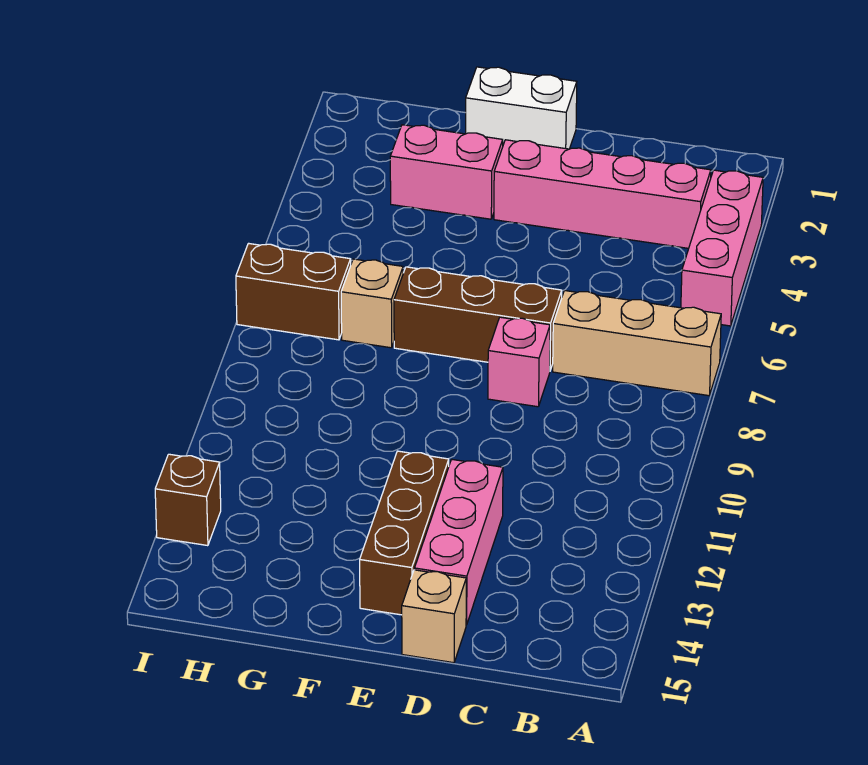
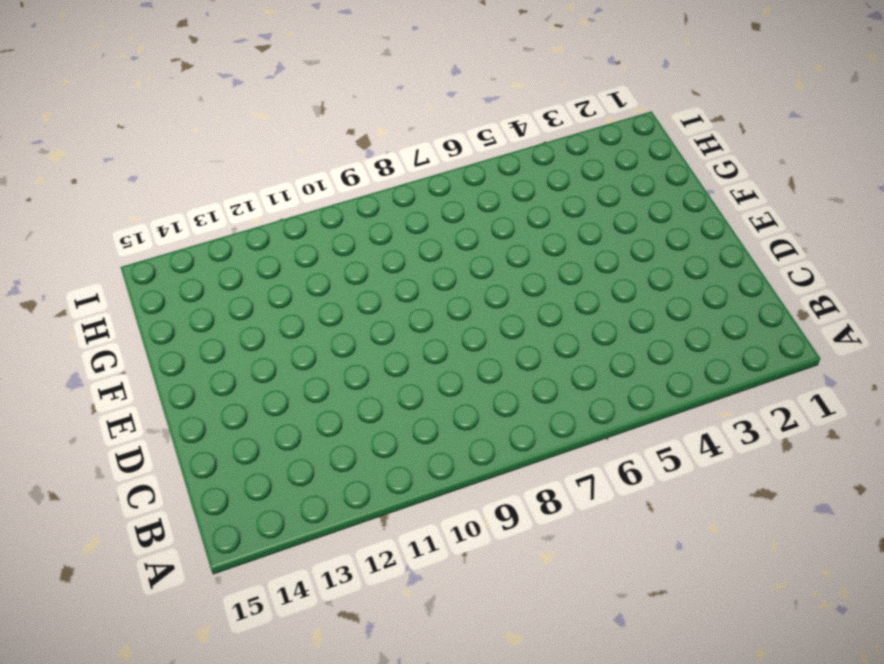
none -> pink brick A3:A5 level 1
none -> tan brick A7:C7 level 1
none -> pink brick B3:E3 level 1

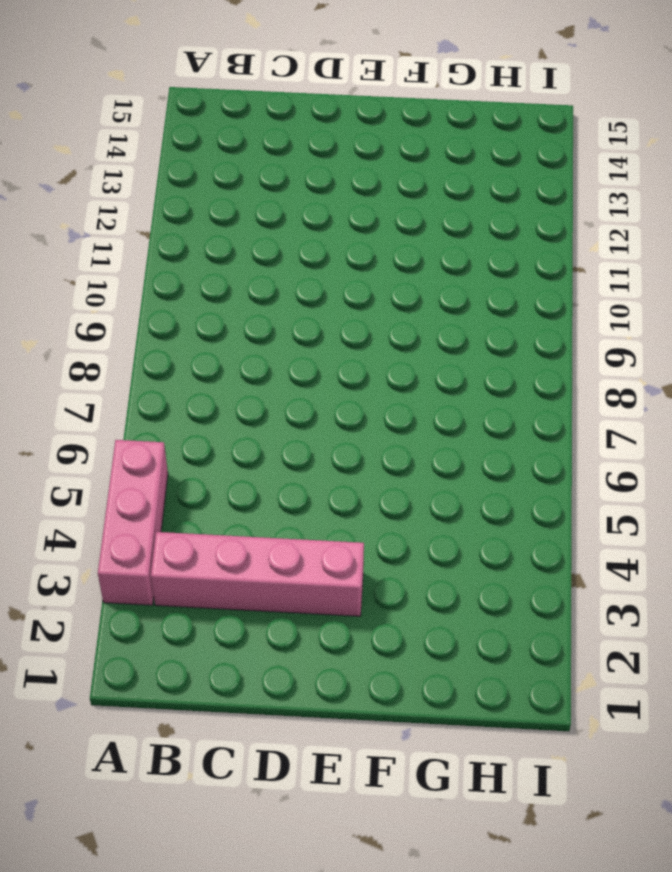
none -> tan brick A7:C7 level 1
none -> brown brick D7:F7 level 1
none -> pink brick D8 level 1

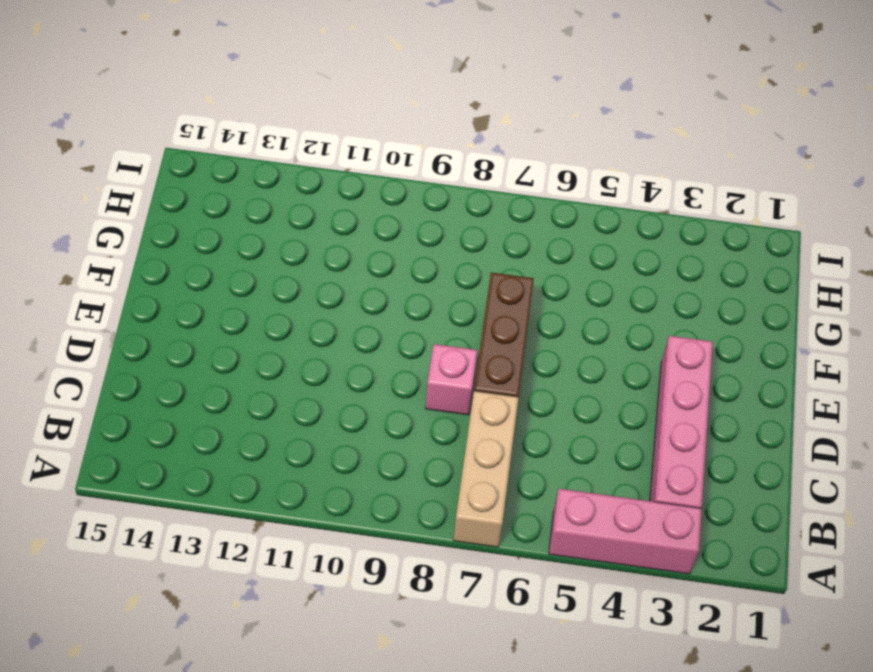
none -> pink brick D12:D14 level 1
none -> tan brick D15 level 1
none -> white brick E1:F1 level 1

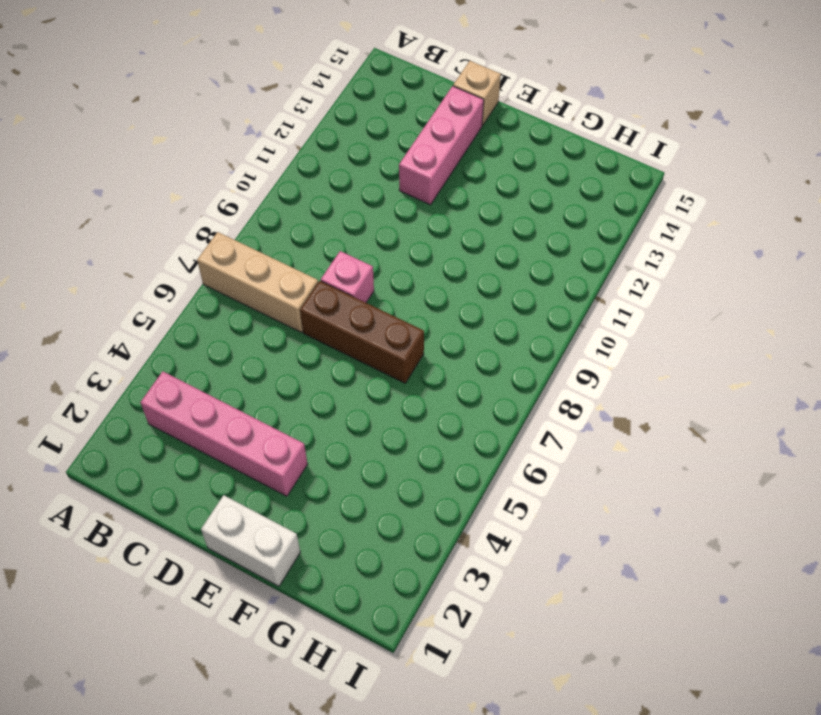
none -> pink brick A3:A5 level 1
none -> brown brick E12:E14 level 1
none -> pink brick F3:G3 level 1

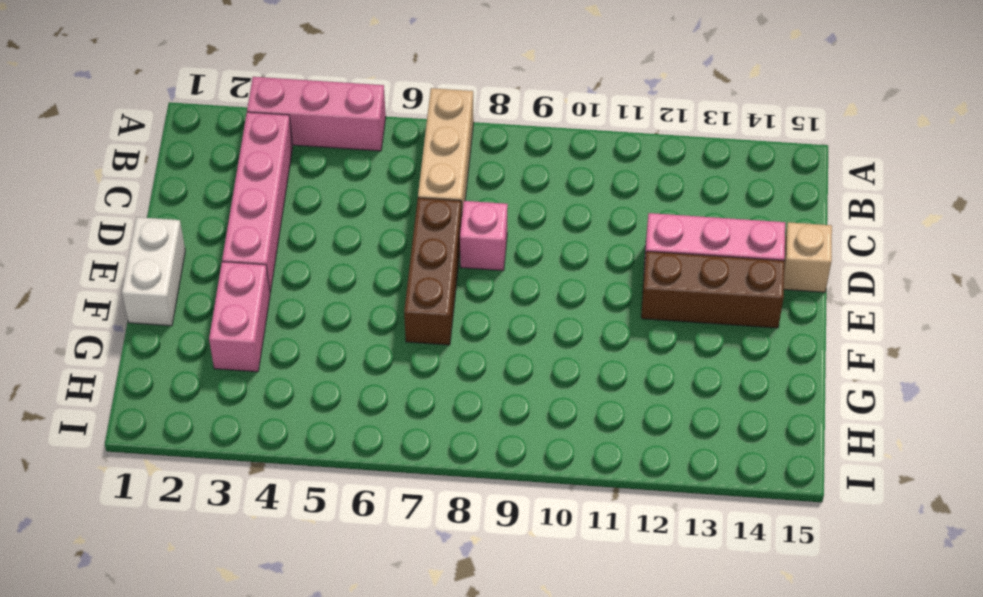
none -> tan brick G7 level 1
none -> brown brick H7:I7 level 1
none -> brown brick I13 level 1

